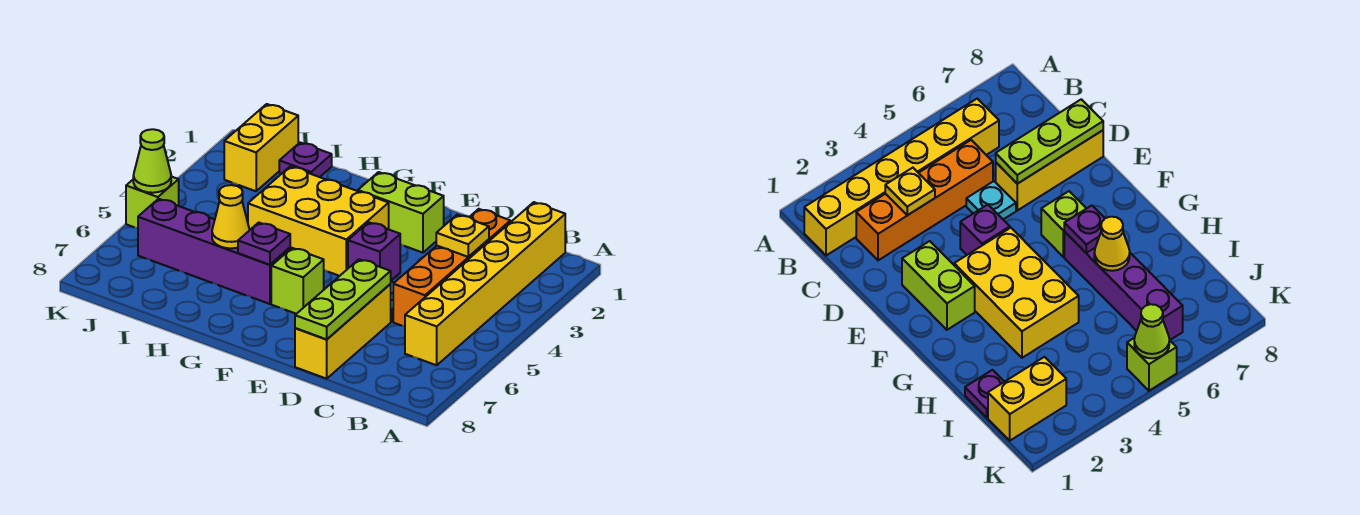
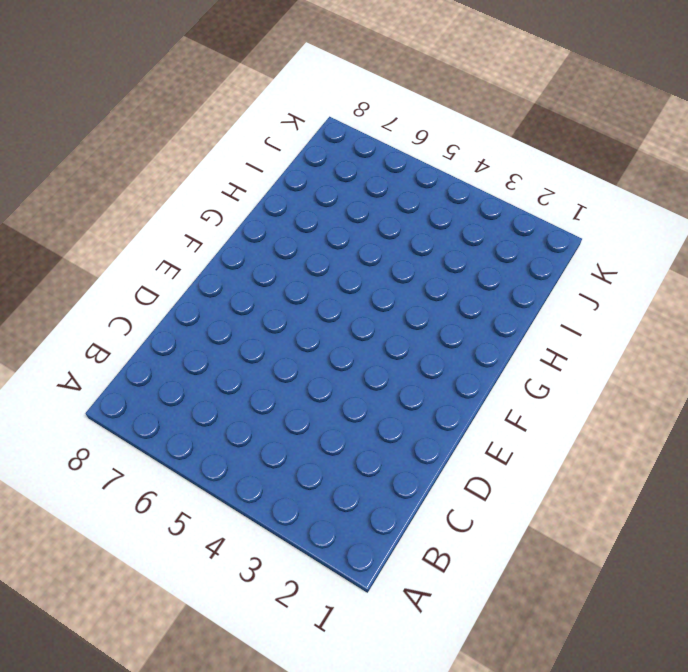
none -> yellow brick B1:B6 level 1
none -> orange brick C2:C5 level 1
none -> cyan plate D5 level 1

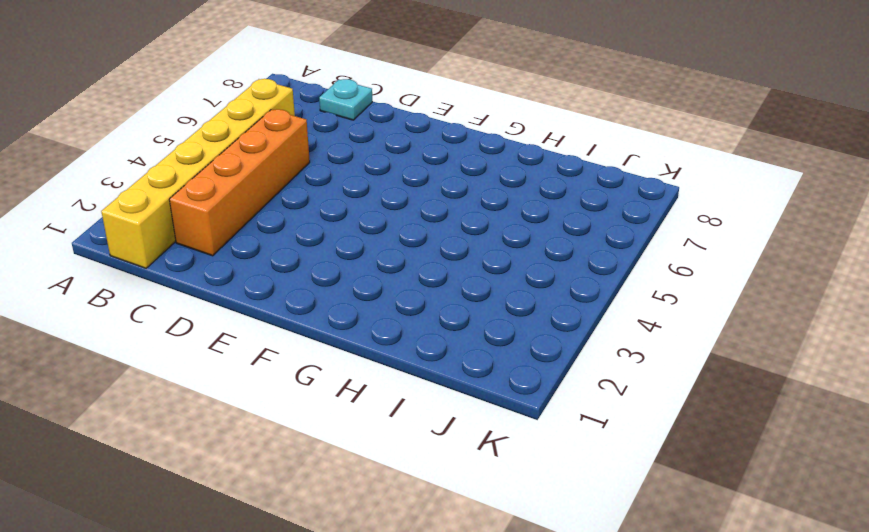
cyan plate C8 level 1 -> cyan plate D5 level 1
none -> yellow brick D6:D8 level 1
none -> lime brick E2:F2 level 1
none -> purple brick E4 level 1

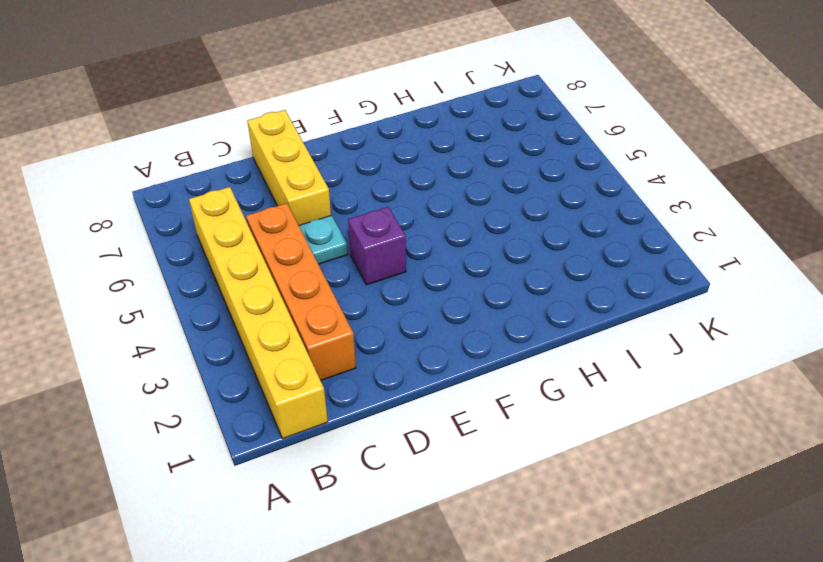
none -> lime brick E2:F2 level 1
none -> yellow brick F3:H4 level 1
none -> lime brick F6 level 1

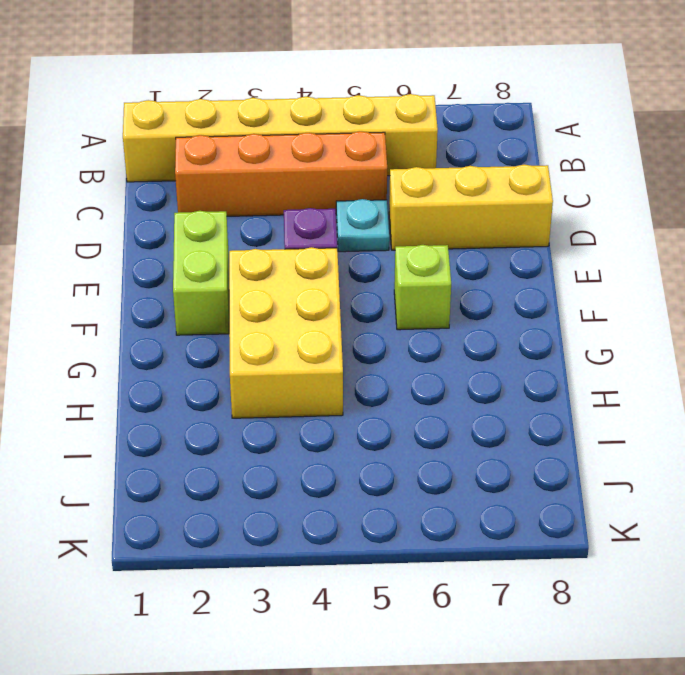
none -> purple brick G6:J6 level 1
none -> purple plate I1 level 1
none -> yellow brick J1:J2 level 1

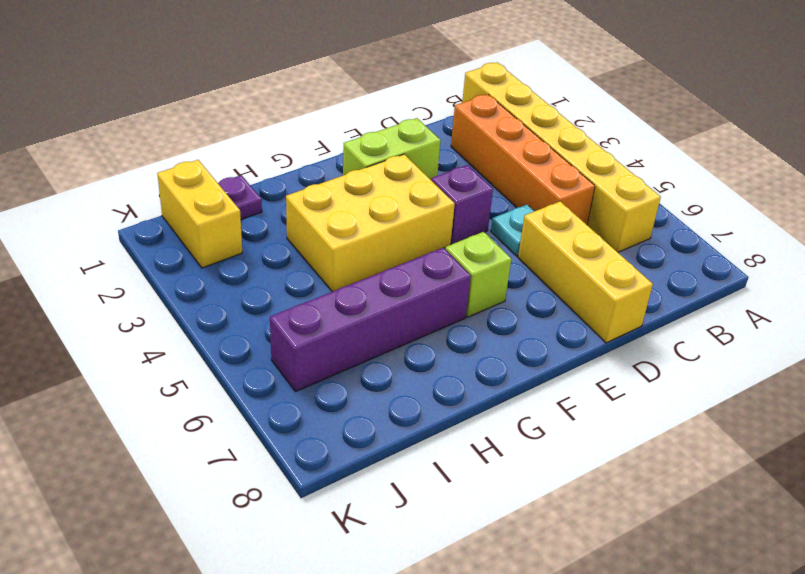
none -> lime brick K5 level 1
none -> yellow plate C3 level 2
none -> lime plate D6:D8 level 2

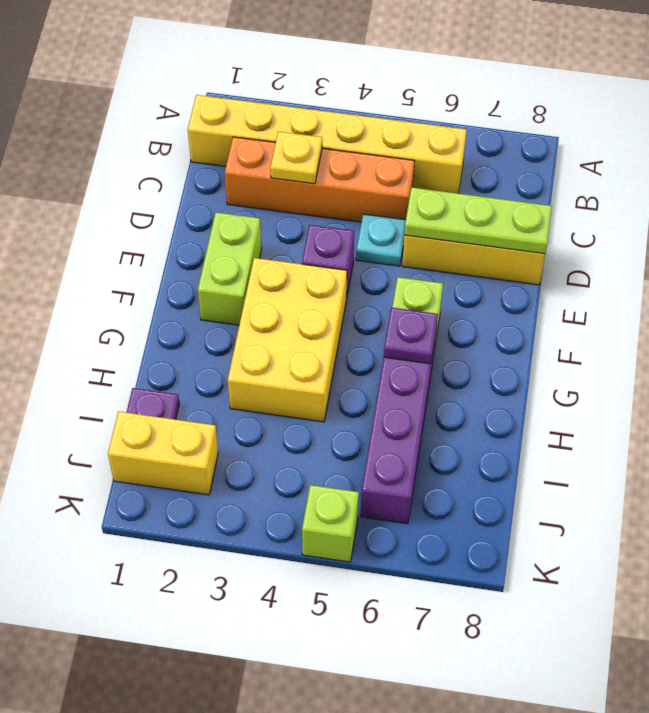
none -> yellow cone H6 level 2
none -> lime cone K5 level 2

